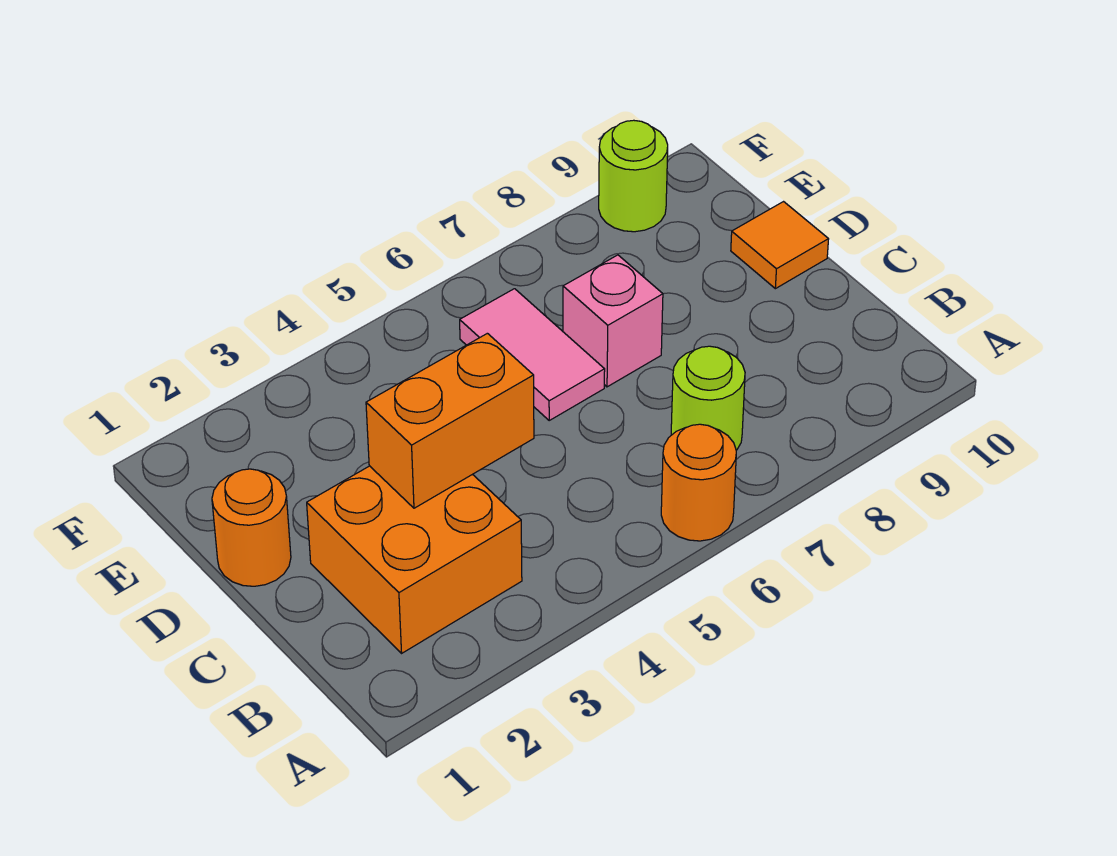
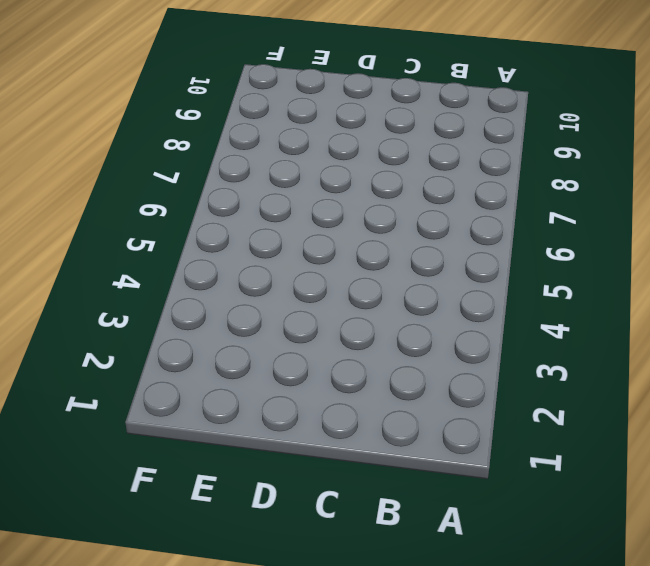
none -> orange round brick A6 level 1
none -> orange brick B2:C3 level 1

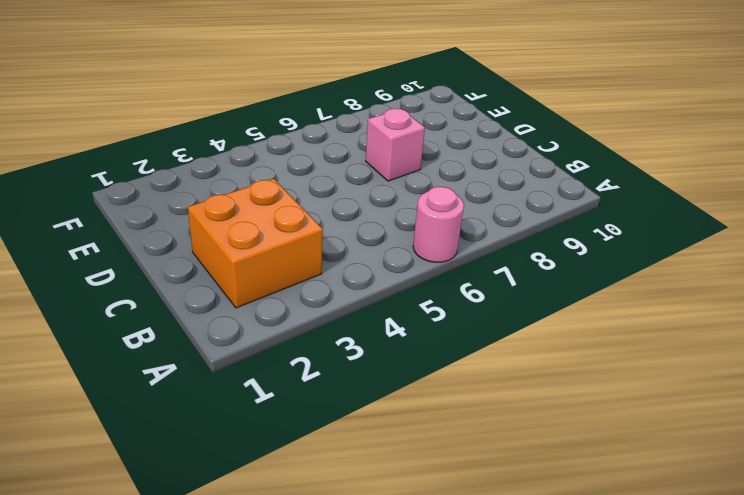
pink round brick A6 level 1 -> orange round brick A6 level 1
none -> lime round brick B7 level 1
none -> orange round brick D1 level 1

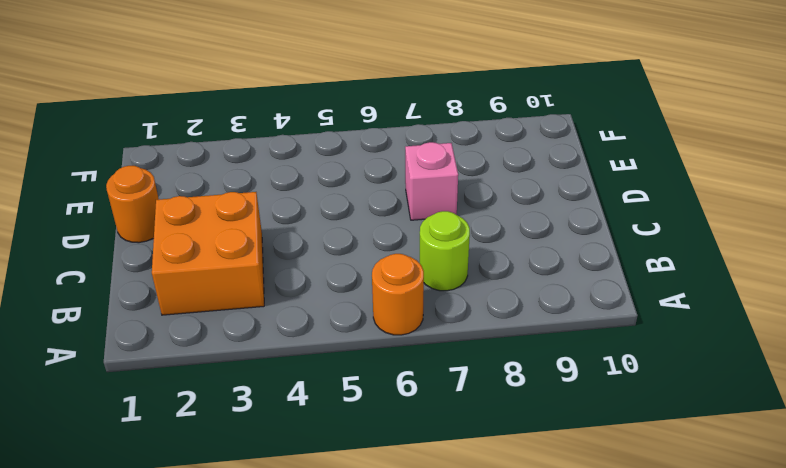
none -> pink tile D6:E6 level 1
none -> orange tile D10 level 1

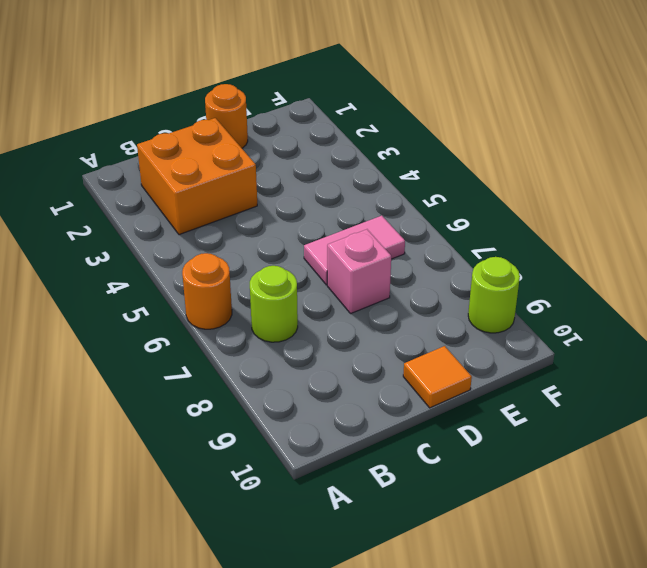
none -> orange brick C3:C4 level 2

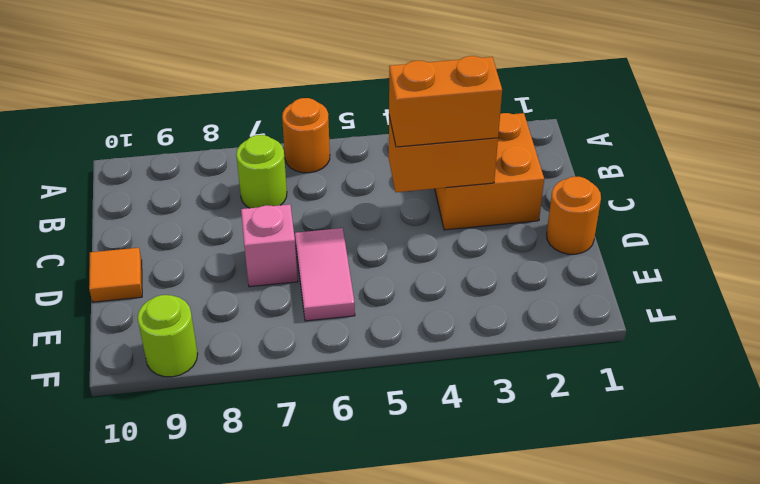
orange brick C3:C4 level 3 -> none

